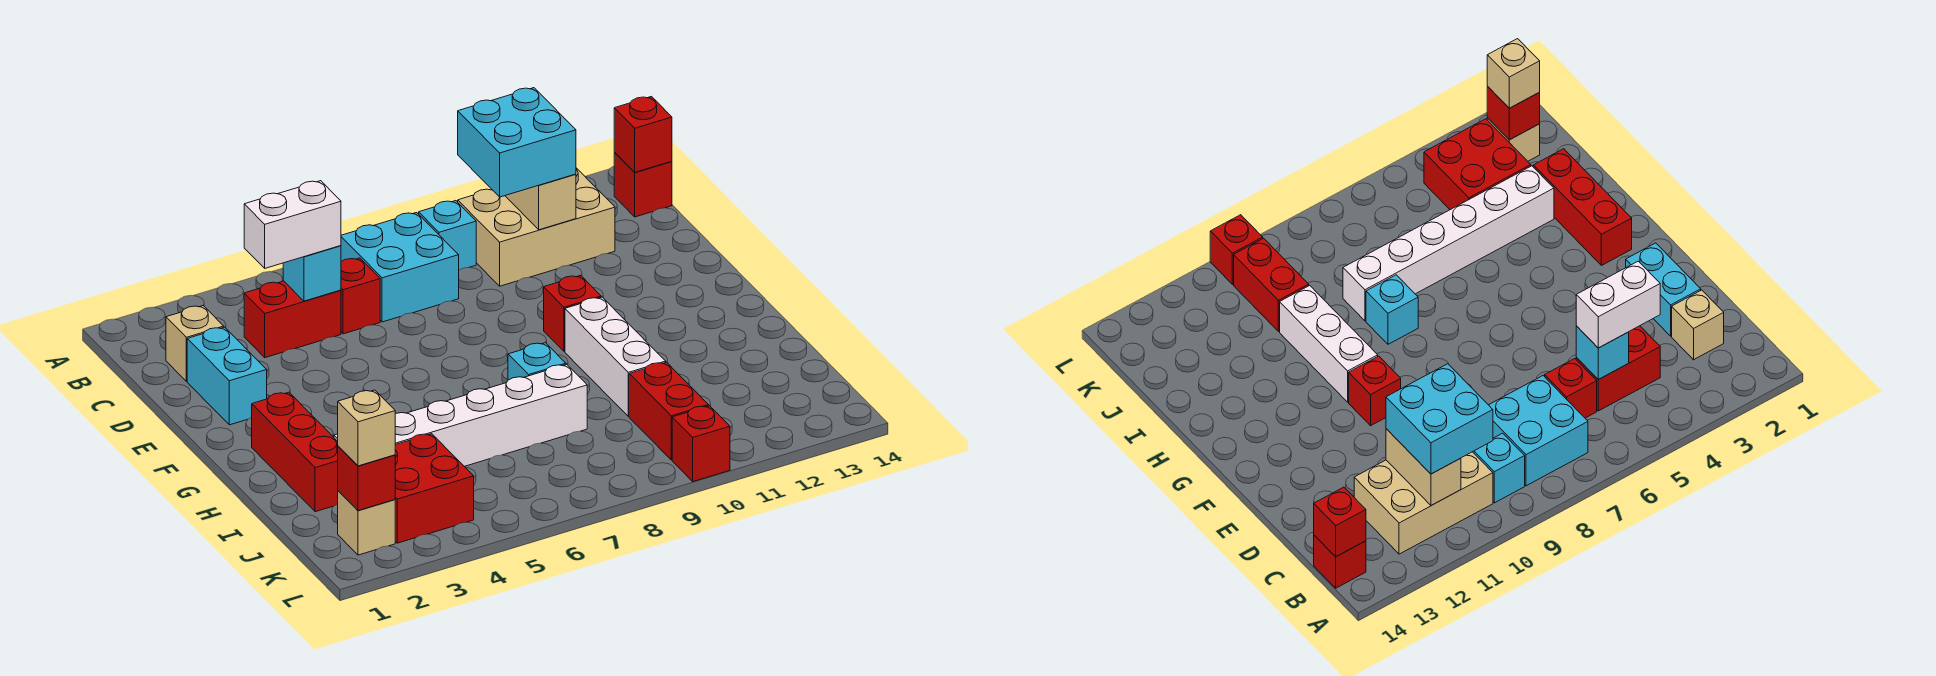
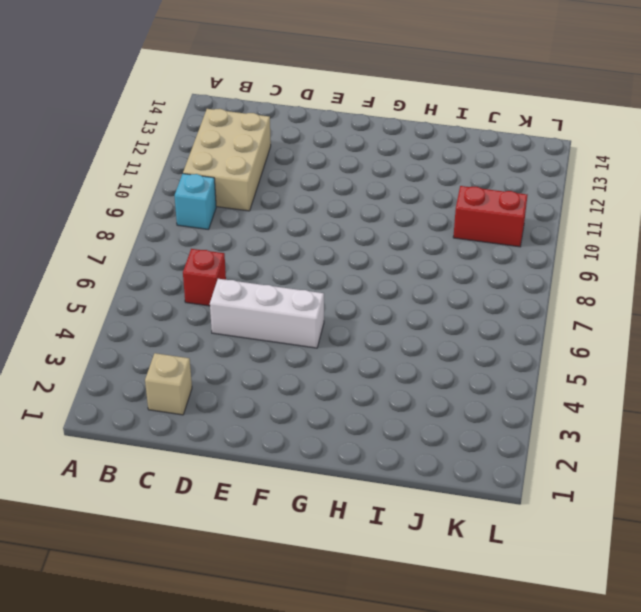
white brick D5:F5 level 1 -> white brick G10:I10 level 1
none -> cyan brick B7:C8 level 1
none -> red brick B14 level 1
none -> red brick C4:C5 level 1

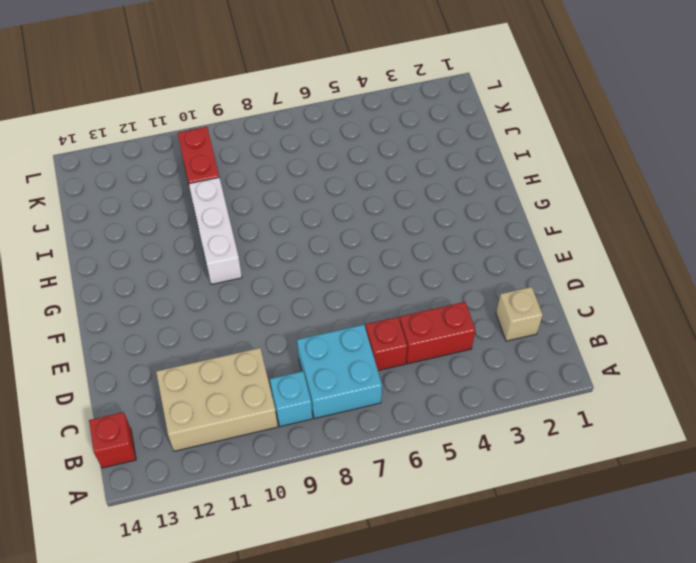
none -> cyan brick D2:E2 level 1
none -> red brick F10 level 1
none -> red brick G2:I2 level 1

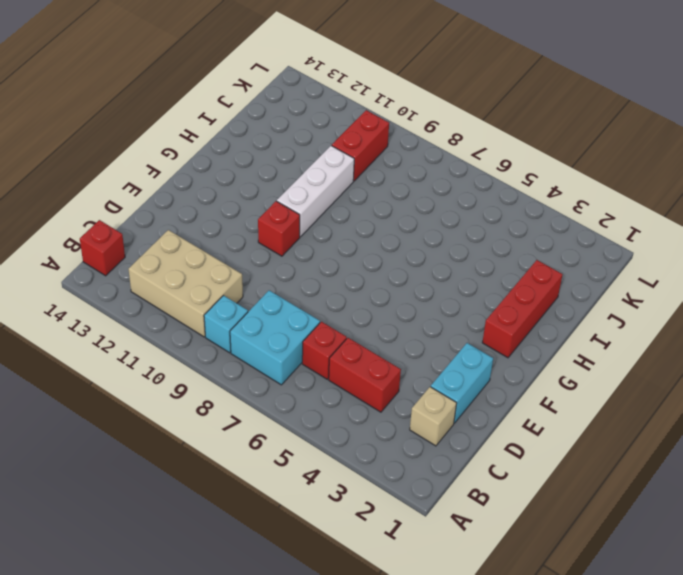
none -> cyan brick H8 level 1
none -> white brick I3:I8 level 1
none -> red brick J3:K4 level 1

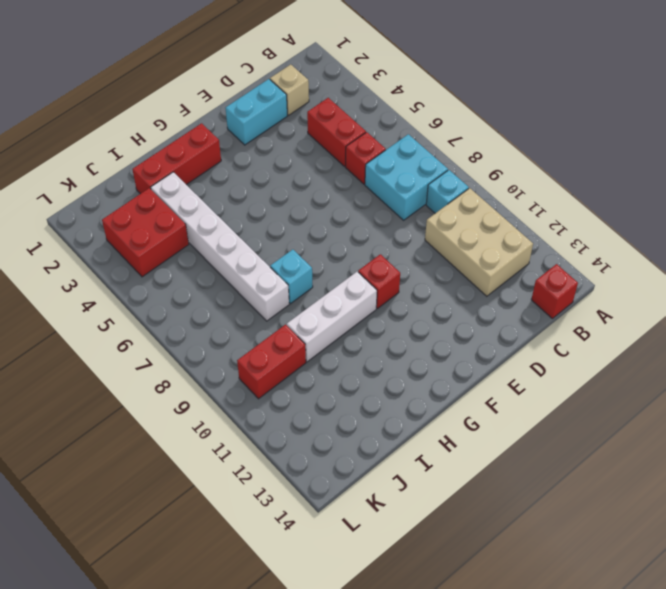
none -> tan brick K2 level 1
none -> red brick L10 level 1
none -> tan brick B11:C11 level 2

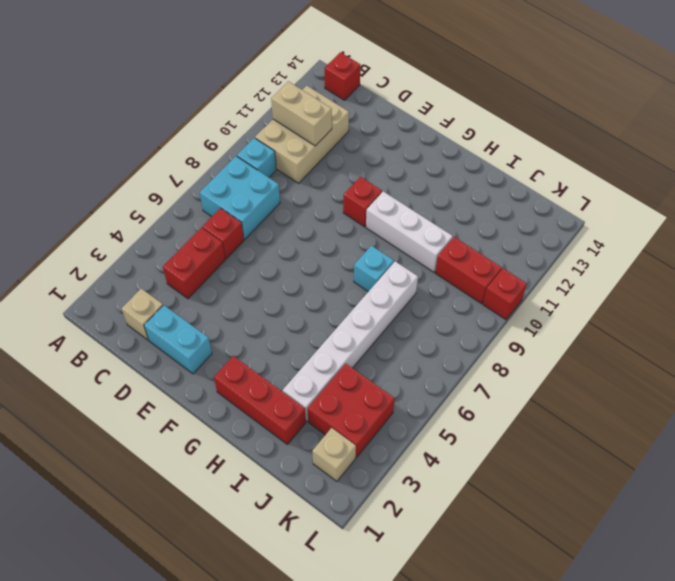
none -> red brick B14 level 2
none -> cyan brick C5 level 2
none -> red brick K2 level 2

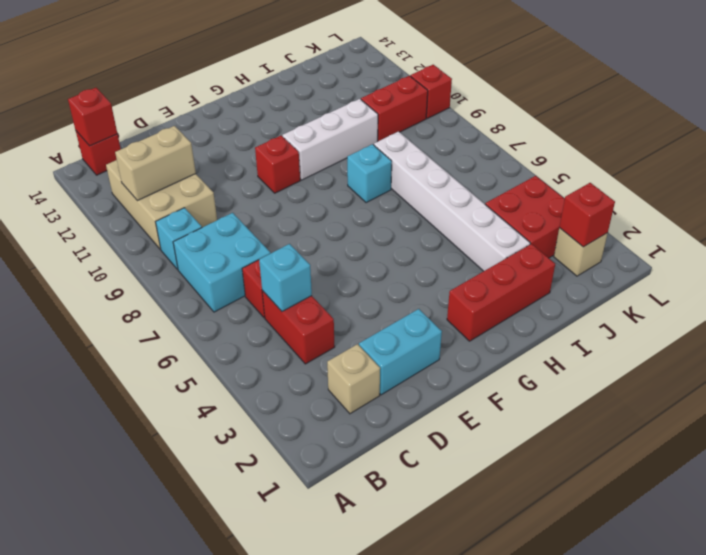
none -> cyan brick B10:C11 level 3
none -> white brick C4:C5 level 3
none -> tan brick K2 level 3

